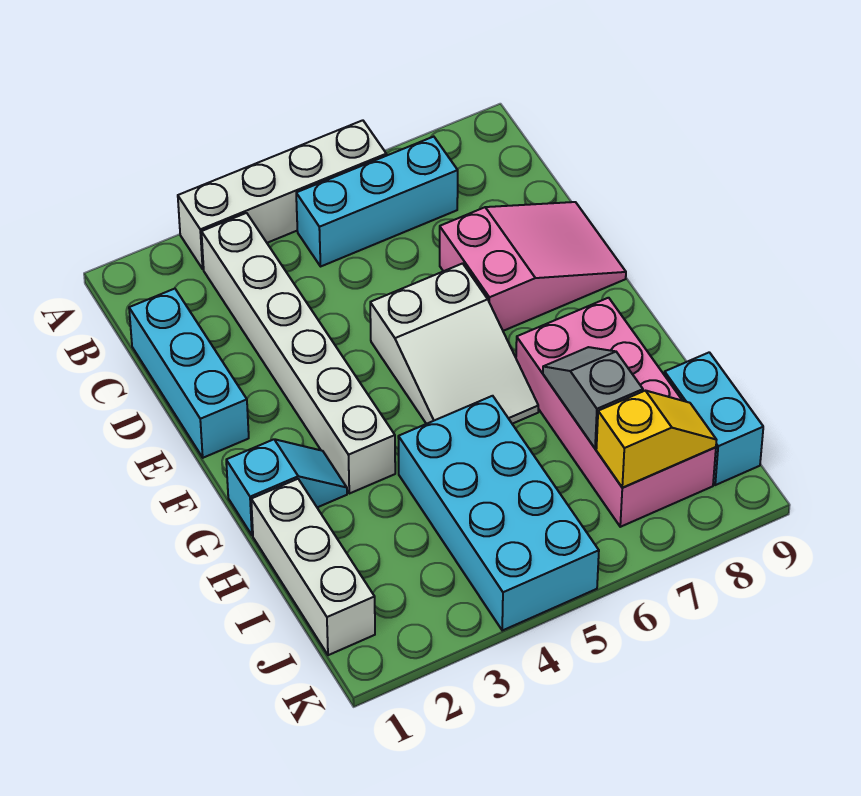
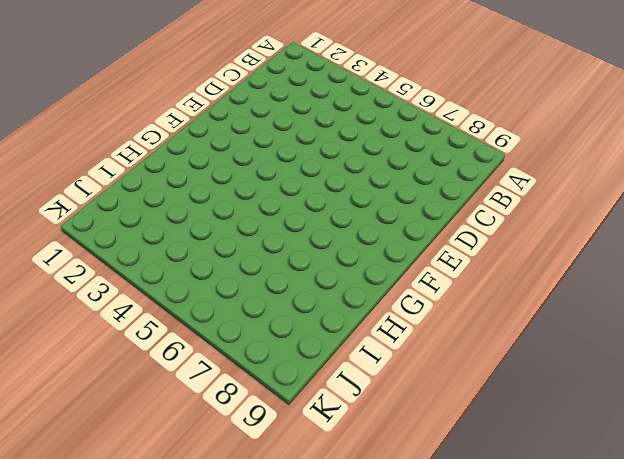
none -> white brick A3:A6 level 1
none -> white brick B3:G3 level 1
none -> cyan brick B5:B7 level 1

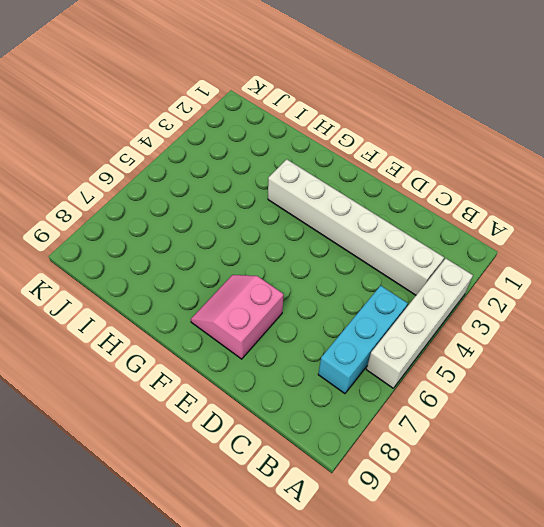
pink slope E7:F8 level 1 top E -> pink slope D7:E9 level 1 top 7
none -> cyan brick C1:E1 level 1
none -> white slope E5:G6 level 1 top E
none -> cyan slope G1:G2 level 1 top 1

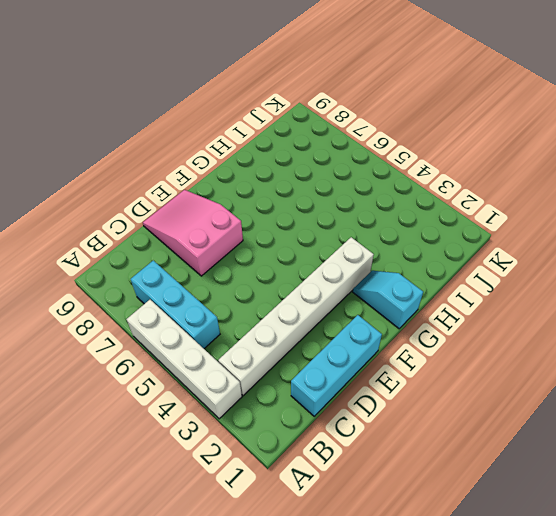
none -> white slope E5:G6 level 1 top E
none -> pink brick G7:J8 level 1
none -> white brick H1:J1 level 1

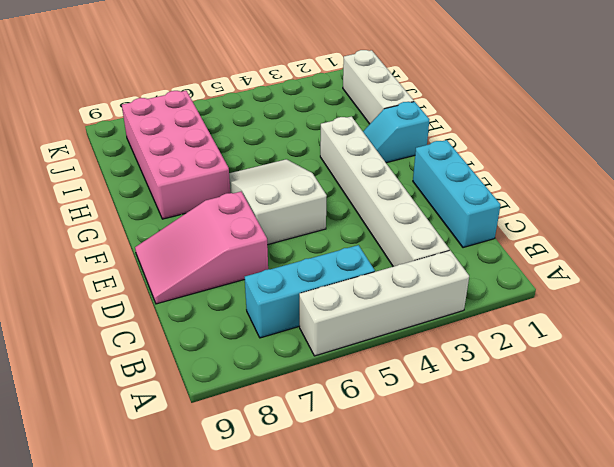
none -> cyan brick H4:K5 level 1
none -> cyan brick I9:J9 level 1
none -> grey slope H7:I7 level 2 top I

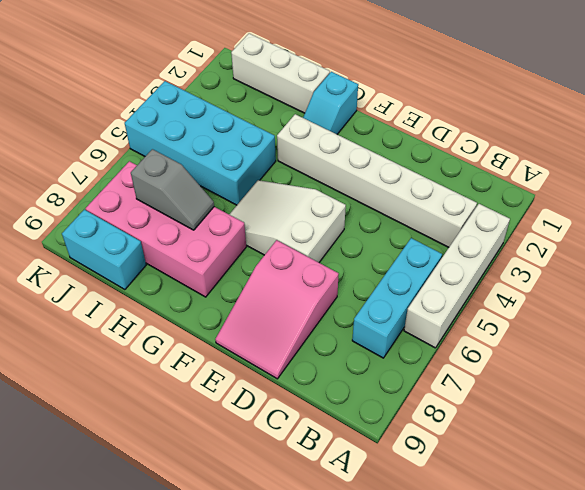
none -> cyan brick C1:E1 level 1
none -> yellow slope J7:J8 level 2 top 7

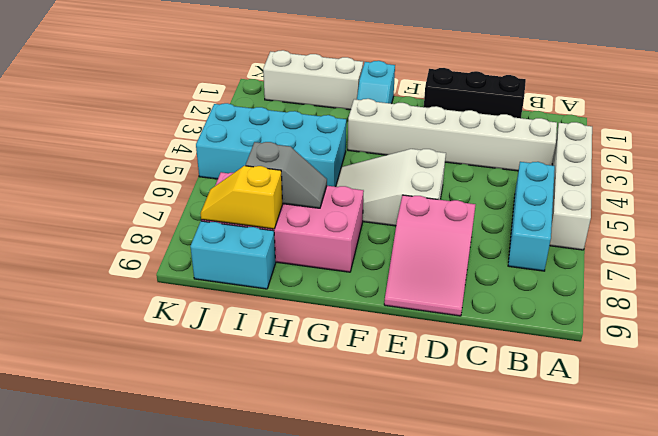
black brick C1:E1 level 1 -> cyan brick C1:E1 level 1
yellow slope I8:J8 level 2 top I -> yellow slope J7:J8 level 2 top 7

